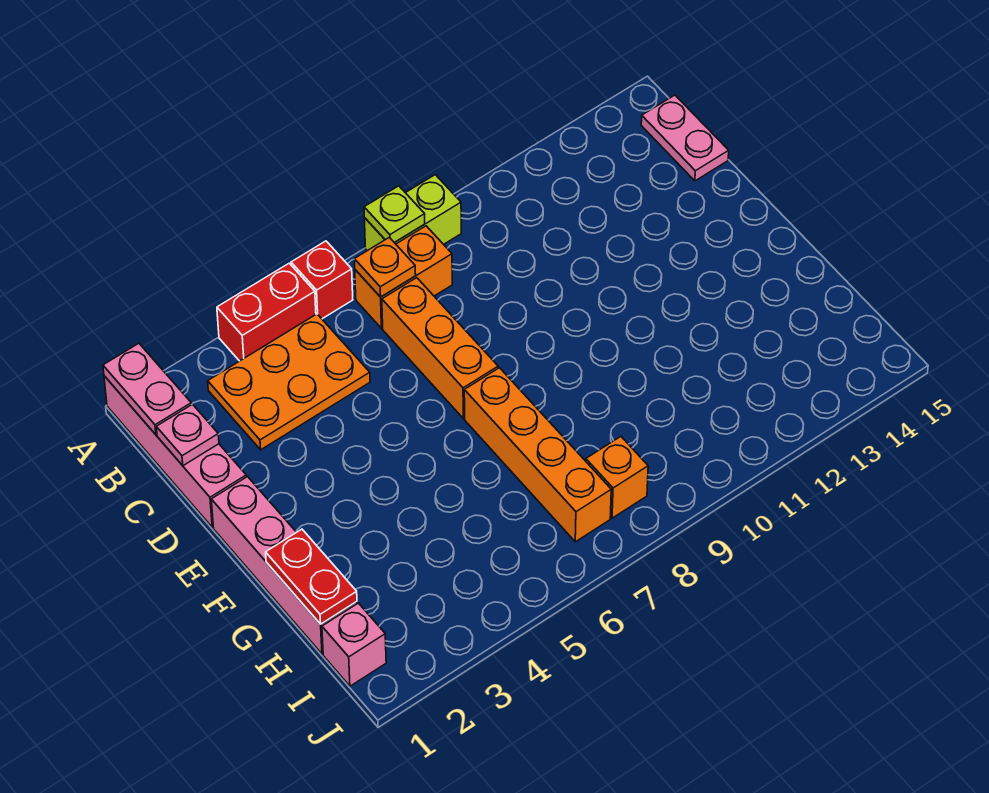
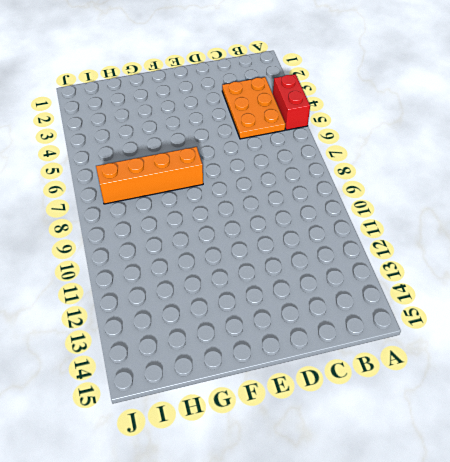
none -> pink brick A1:D1 level 1
none -> red brick A6 level 1
none -> lime brick A8:A9 level 1

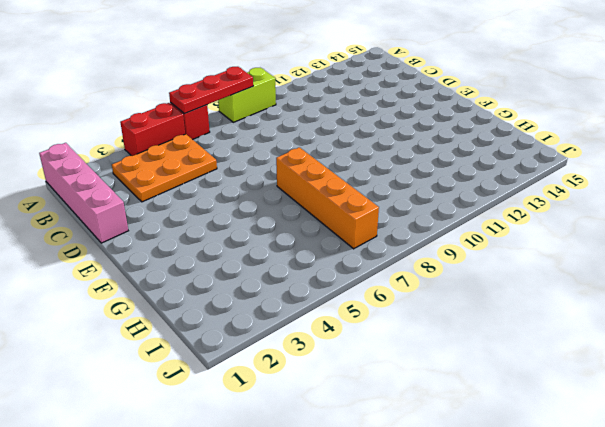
red plate A6:A8 level 2 -> lime plate A8 level 2
none -> orange brick B7:B8 level 1
none -> pink plate B15:C15 level 1
none -> orange brick C7:E7 level 1

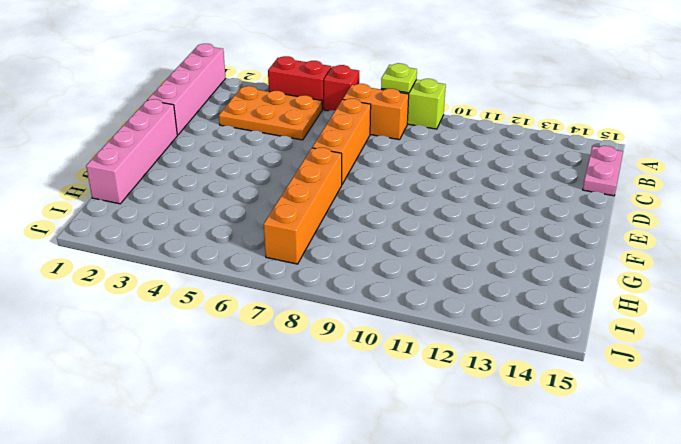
none -> pink brick I1 level 1
none -> orange brick I8 level 1
none -> pink plate A1:B1 level 2

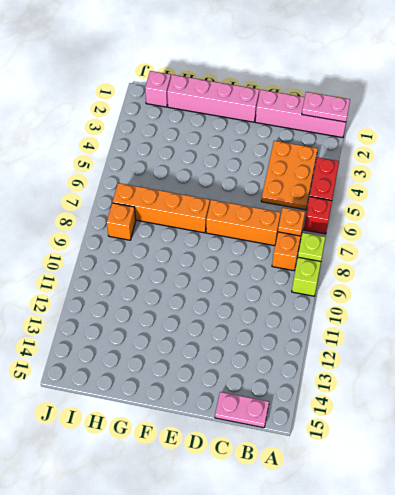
none -> pink plate C1 level 2
none -> red plate G1:H1 level 2

